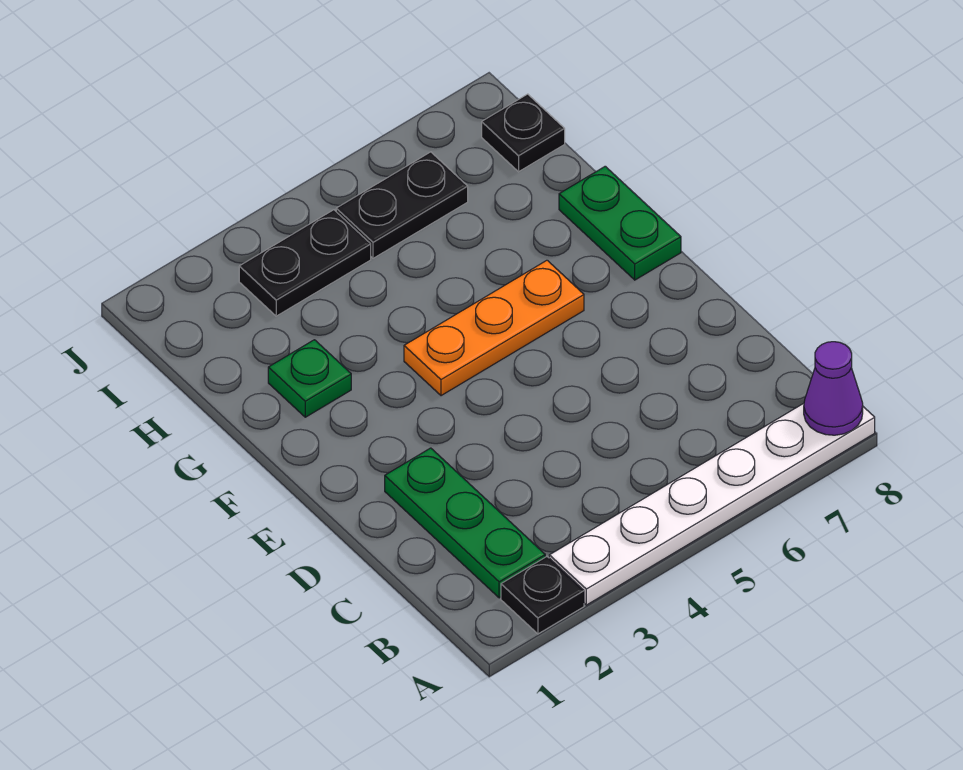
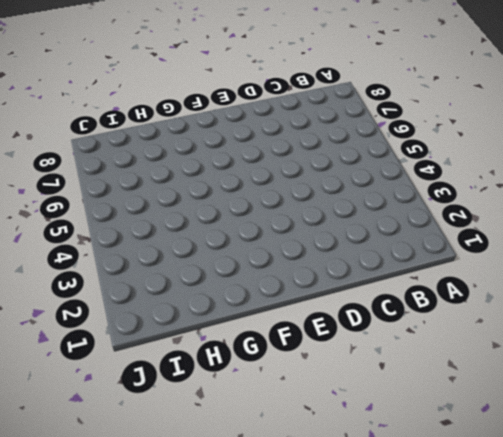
none -> black plate A2 level 1
none -> white plate A3:A8 level 1

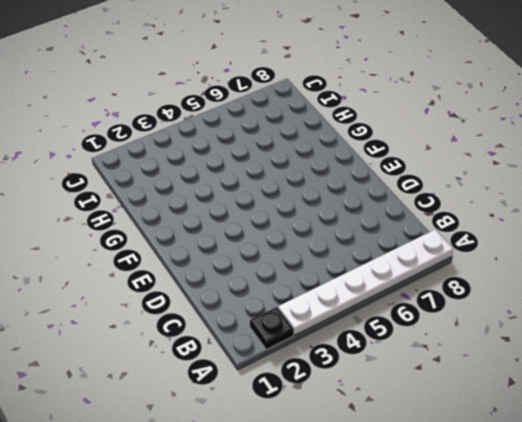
none -> green plate B2:D2 level 1
none -> orange plate F4:F6 level 1

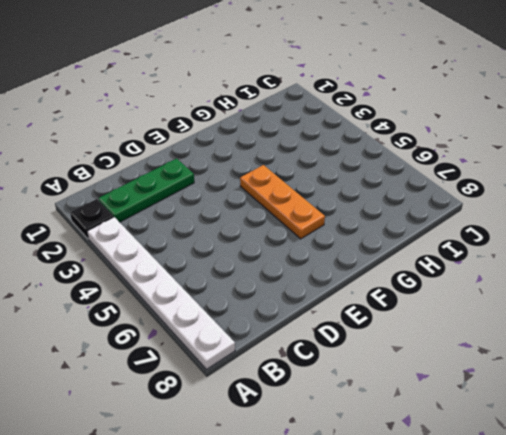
none -> green plate F8:G8 level 1
none -> green plate G2 level 1

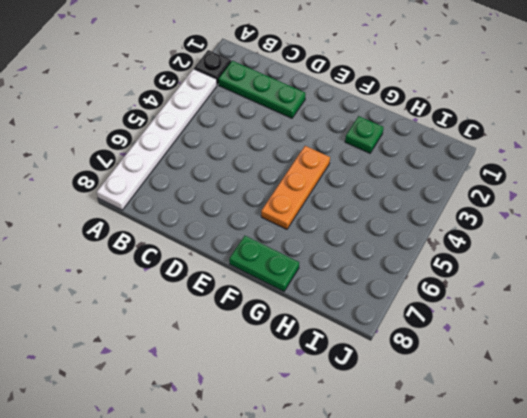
none -> black plate I3:I4 level 1
none -> black plate I5:I6 level 1

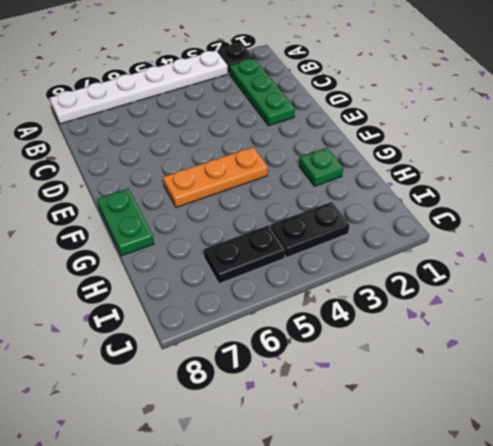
none -> black plate I8 level 1
none -> purple cone A8 level 2

